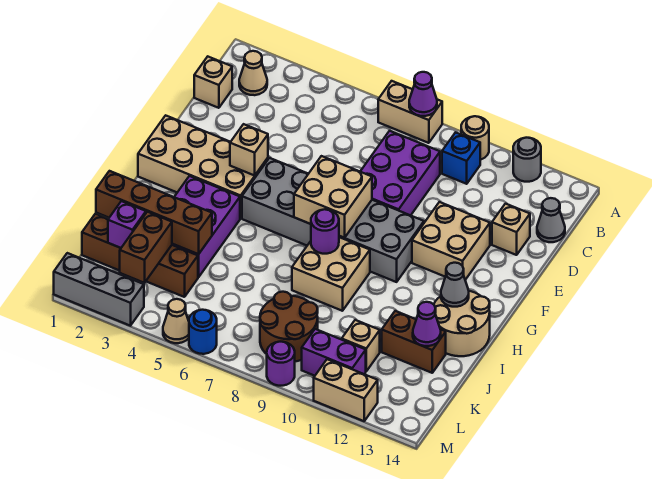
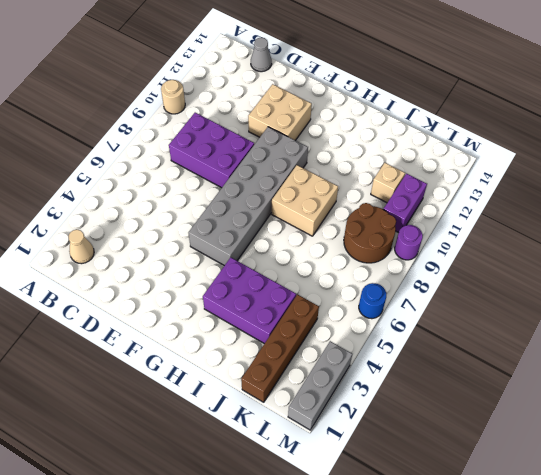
none -> tan brick A7:A8 level 1
none -> grey round brick A12 level 1
none -> blue brick B10 level 1
none -> tan brick C1 level 1

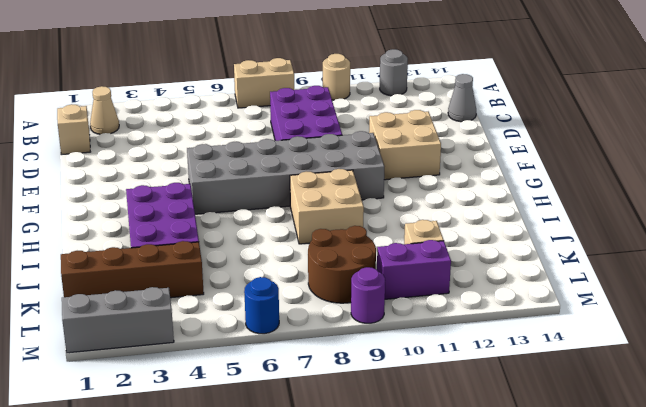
none -> blue brick B10 level 1
none -> tan brick D13 level 1
none -> tan brick F1:G4 level 1
none -> tan round brick H13:I14 level 1

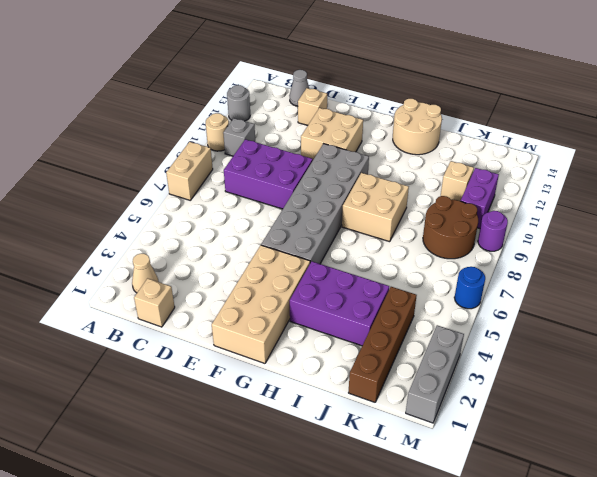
grey brick B10 level 1 -> blue brick B10 level 1
none -> brown brick J12:J13 level 1
none -> tan cone M5 level 1
none -> tan brick M11:M12 level 1
none -> purple cone A8 level 2

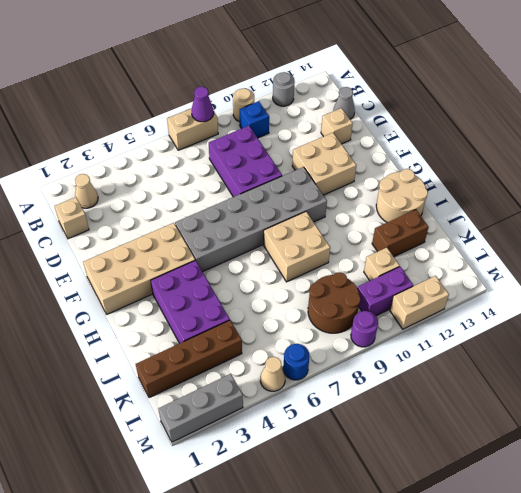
none -> tan brick F4 level 2
none -> tan brick F7:G8 level 2
none -> purple round brick H8 level 2
none -> grey cone H13 level 2

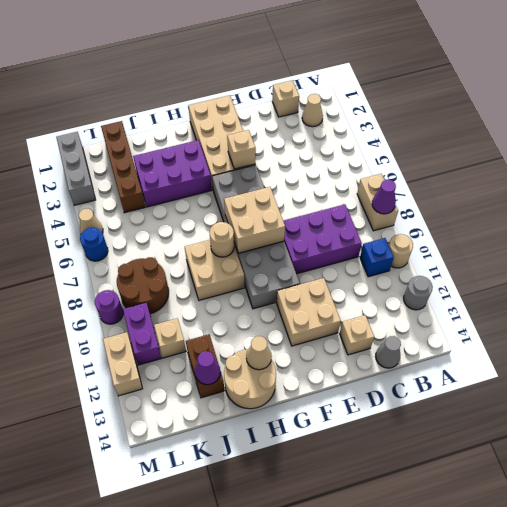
tan round brick H8 level 2 -> purple round brick H8 level 2
tan cone H13 level 2 -> grey cone H13 level 2
none -> brown brick J1:J4 level 2
none -> purple brick K2 level 2
none -> brown brick K3:L3 level 2

